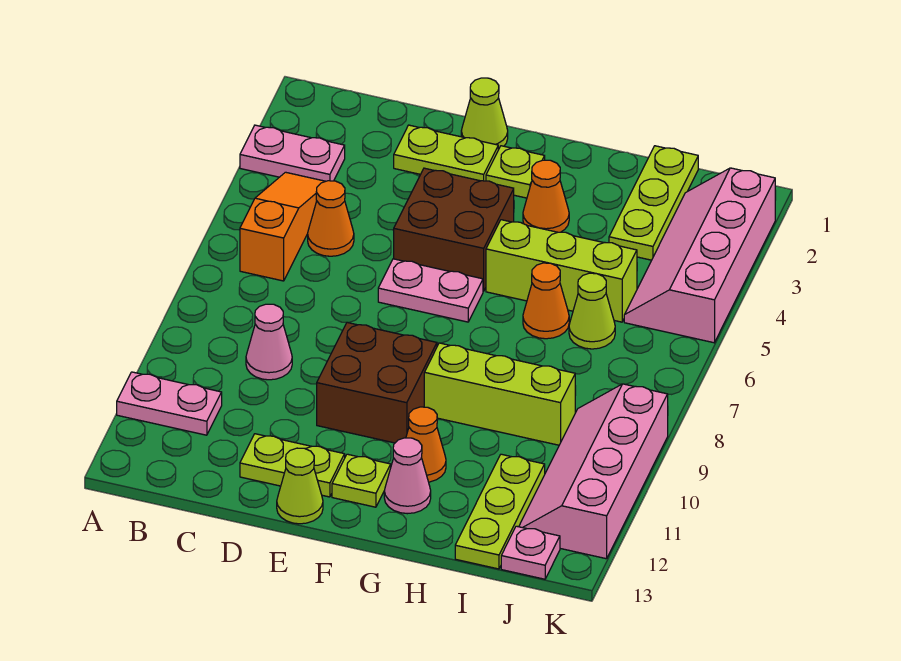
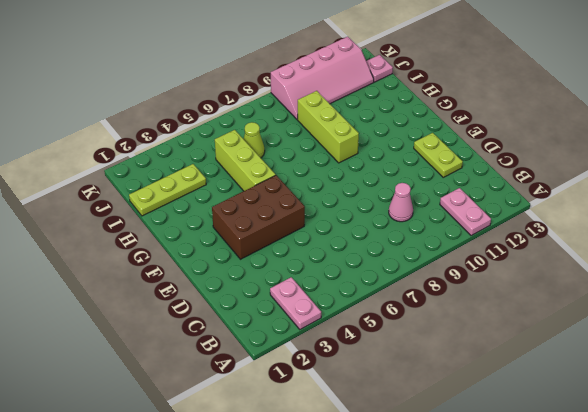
brown brick E3:F5 level 1 -> brown brick E4:F5 level 1
none -> orange slope B4:B6 level 1 top 6
none -> orange cone C5 level 1
none -> lime plate D2:E2 level 1

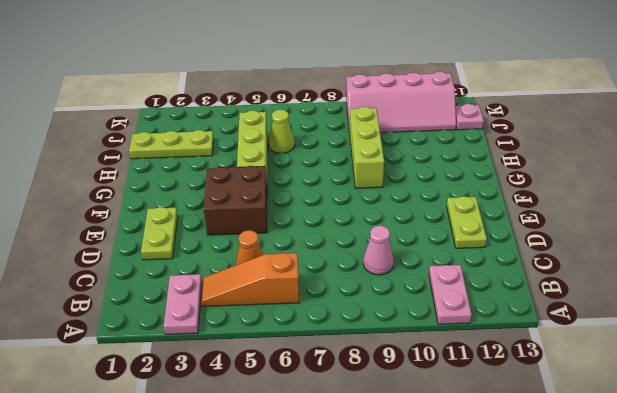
none -> lime cone E1 level 1
none -> pink plate E6:F6 level 1
none -> brown brick E9:F10 level 1

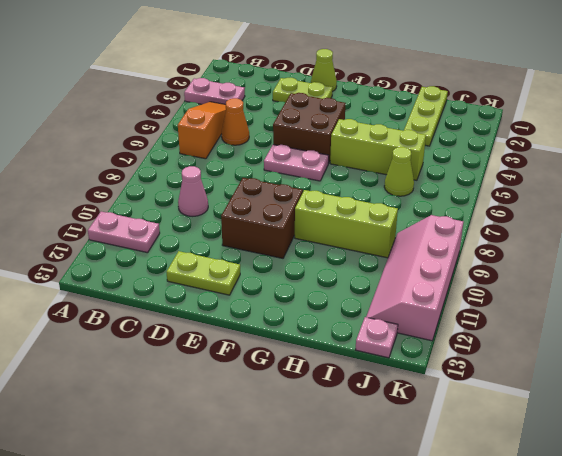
none -> lime cone E13 level 1
none -> lime plate F2 level 1
none -> lime plate F12 level 1

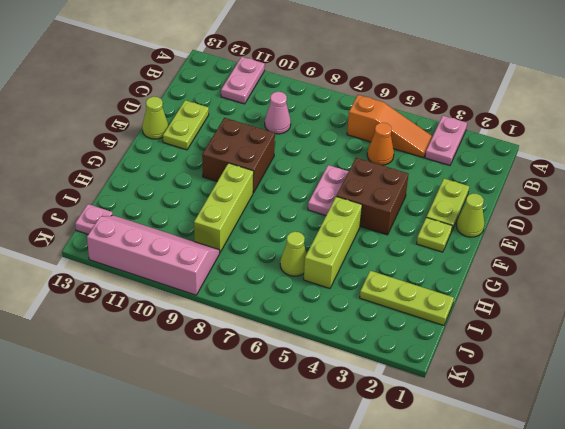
none -> lime plate F12 level 1
none -> orange cone G3 level 1
none -> orange cone G11 level 1

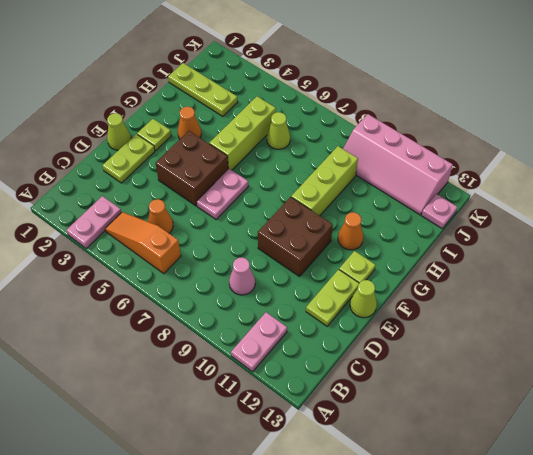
none -> pink cone G12 level 1
none -> orange cone H6 level 1
none -> lime plate I11:I13 level 1

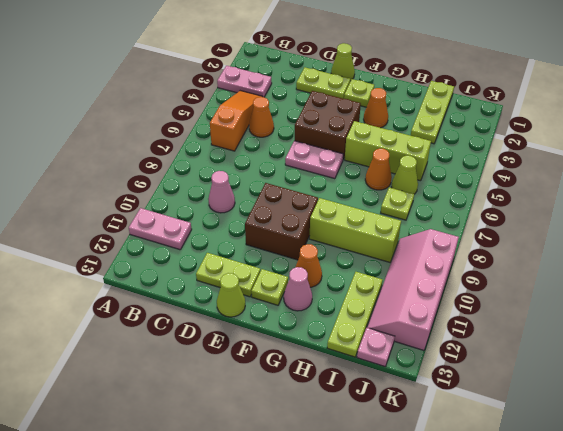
lime plate I7 level 1 -> none
none -> pink slope J2:K5 level 1 top K

